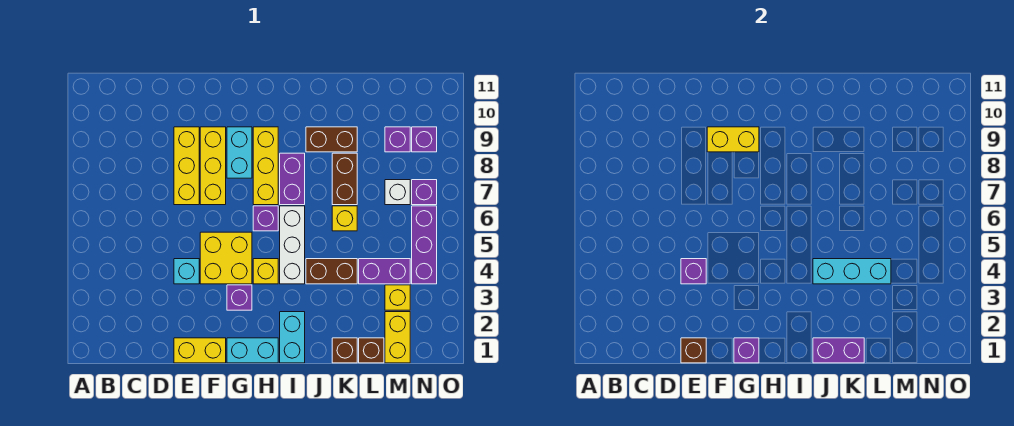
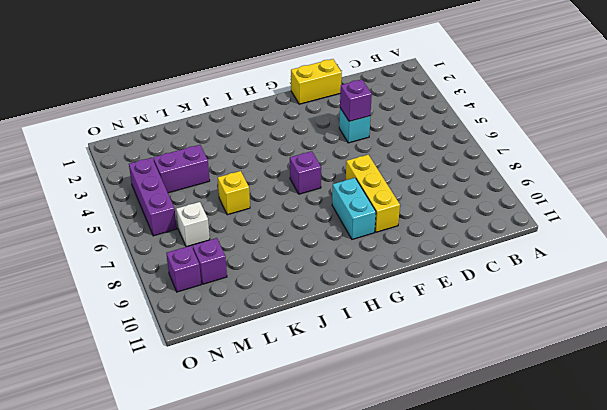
none -> yellow brick E7:E9 level 1
none -> yellow brick F4:G5 level 1
none -> cyan brick G1:H1 level 1
none -> purple brick G3 level 1

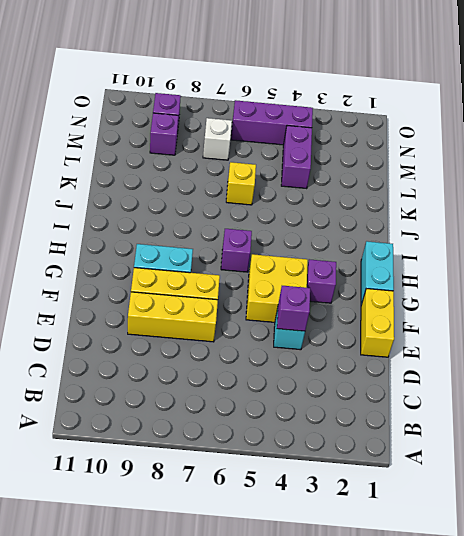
none -> yellow brick H4 level 1
none -> yellow brick H7:H9 level 1
none -> cyan brick I1:I2 level 1
none -> white brick I4:I6 level 1

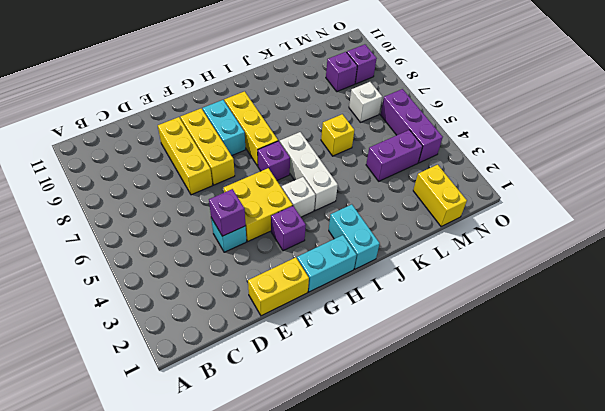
white brick H4 level 1 -> yellow brick H4 level 1
none -> purple brick I7:I8 level 1
none -> brown brick J4:K4 level 1
none -> brown brick J9:K9 level 1
none -> brown brick K1 level 1

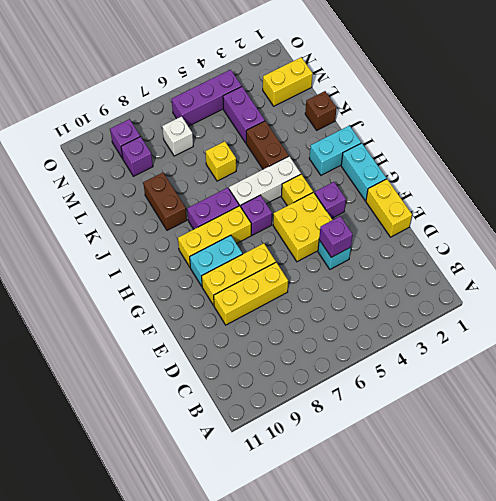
none -> brown brick K7:K8 level 1
none -> brown brick L1 level 1
none -> yellow brick M3 level 1
none -> purple brick N7 level 1

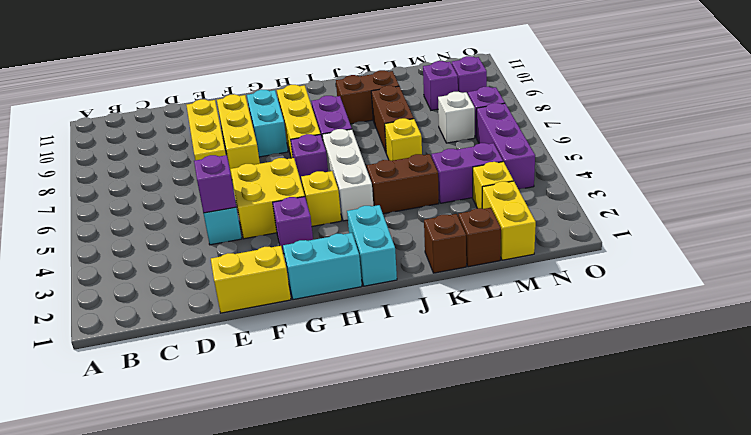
none -> brown brick E1 level 2
none -> yellow brick F9:G9 level 2
none -> purple brick G1 level 2
none -> purple brick J1:K1 level 2

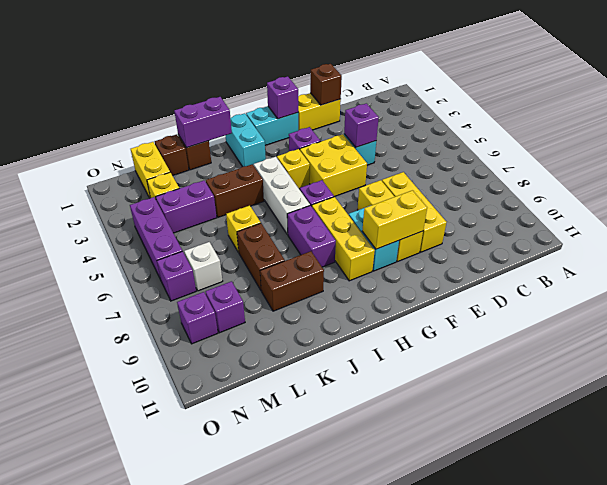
none -> cyan brick J4:L4 level 2

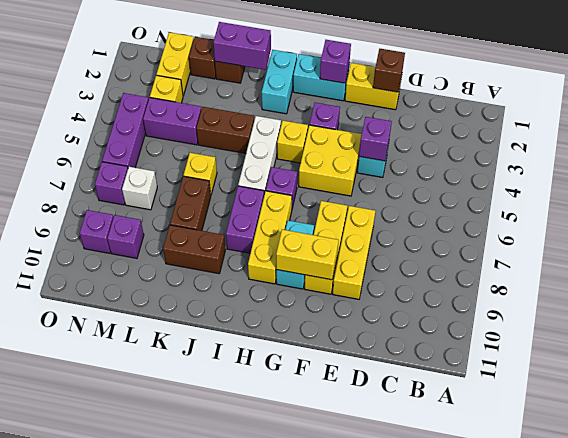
none -> cyan brick J4:L4 level 2

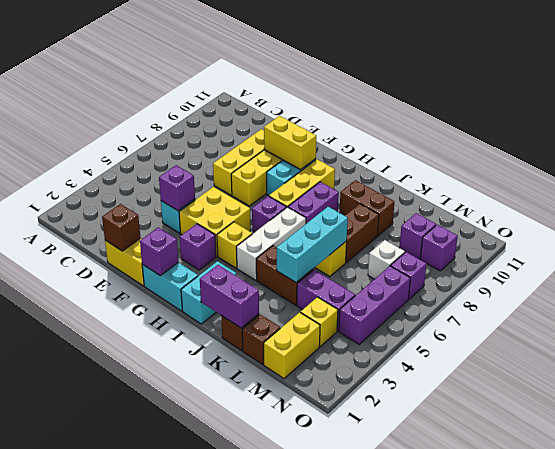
cyan brick K4:K6 level 2 -> cyan brick J4:L4 level 2

